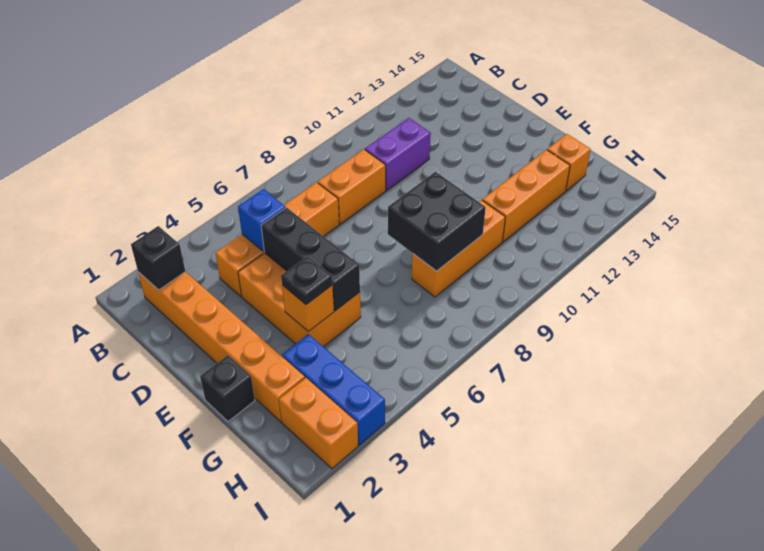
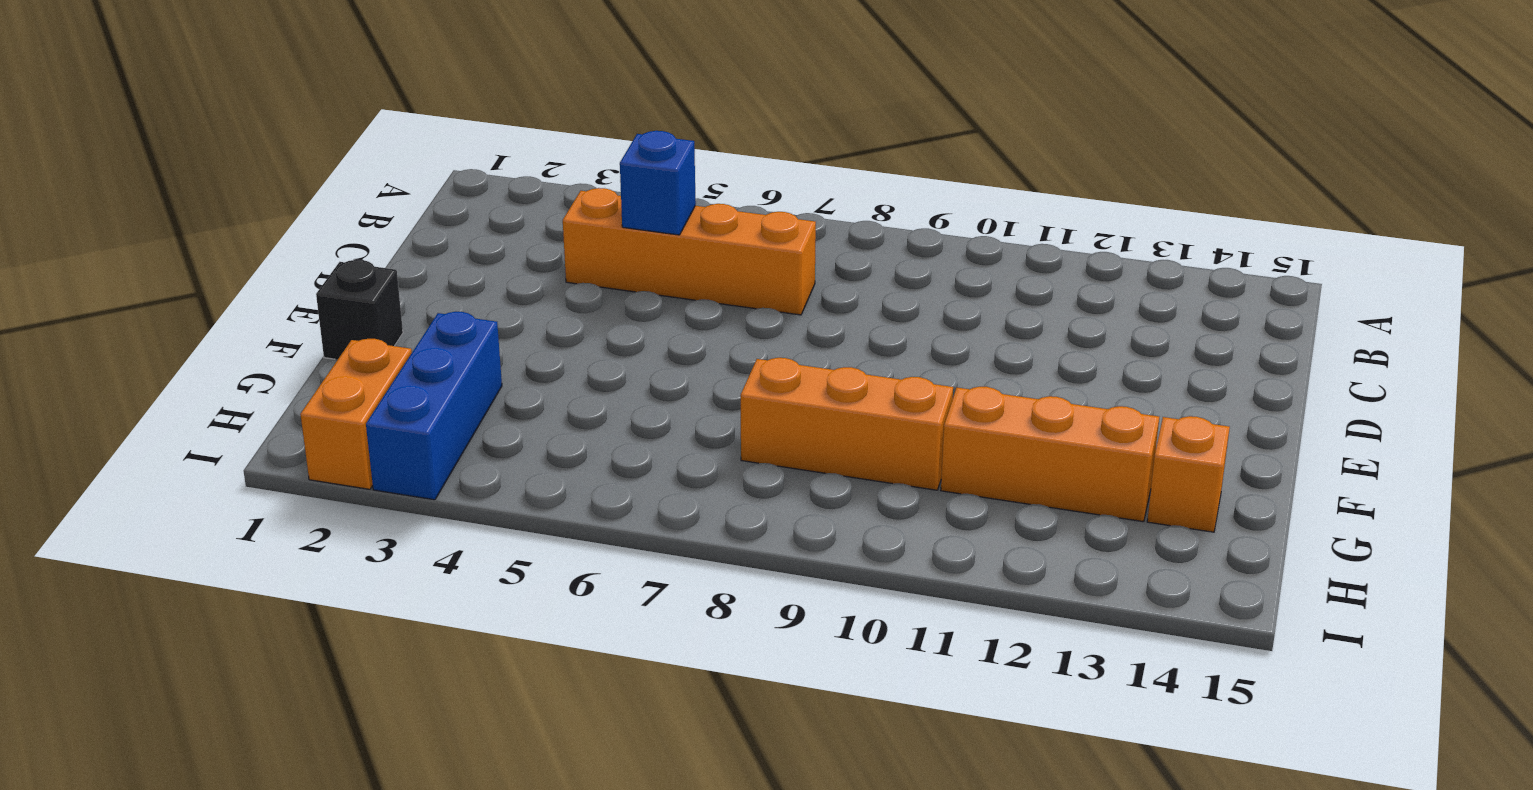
none -> orange brick B2:G2 level 1
none -> orange brick C8:C9 level 1
none -> purple brick C10:C11 level 1

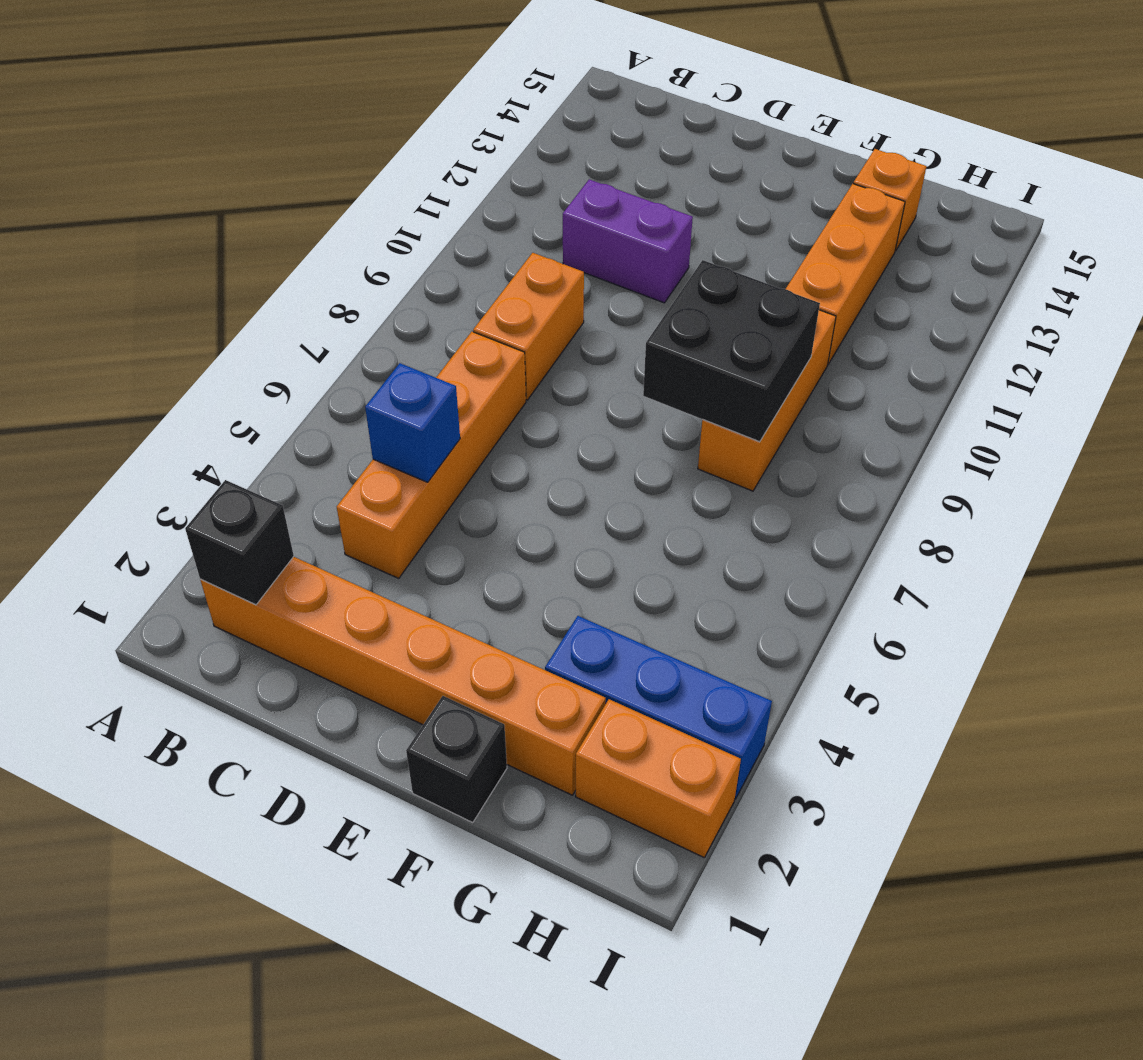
purple brick C11:D11 level 1 -> purple brick C10:C11 level 1
none -> orange brick D4:F5 level 1
none -> black brick D5:F5 level 2
none -> orange brick F4 level 2

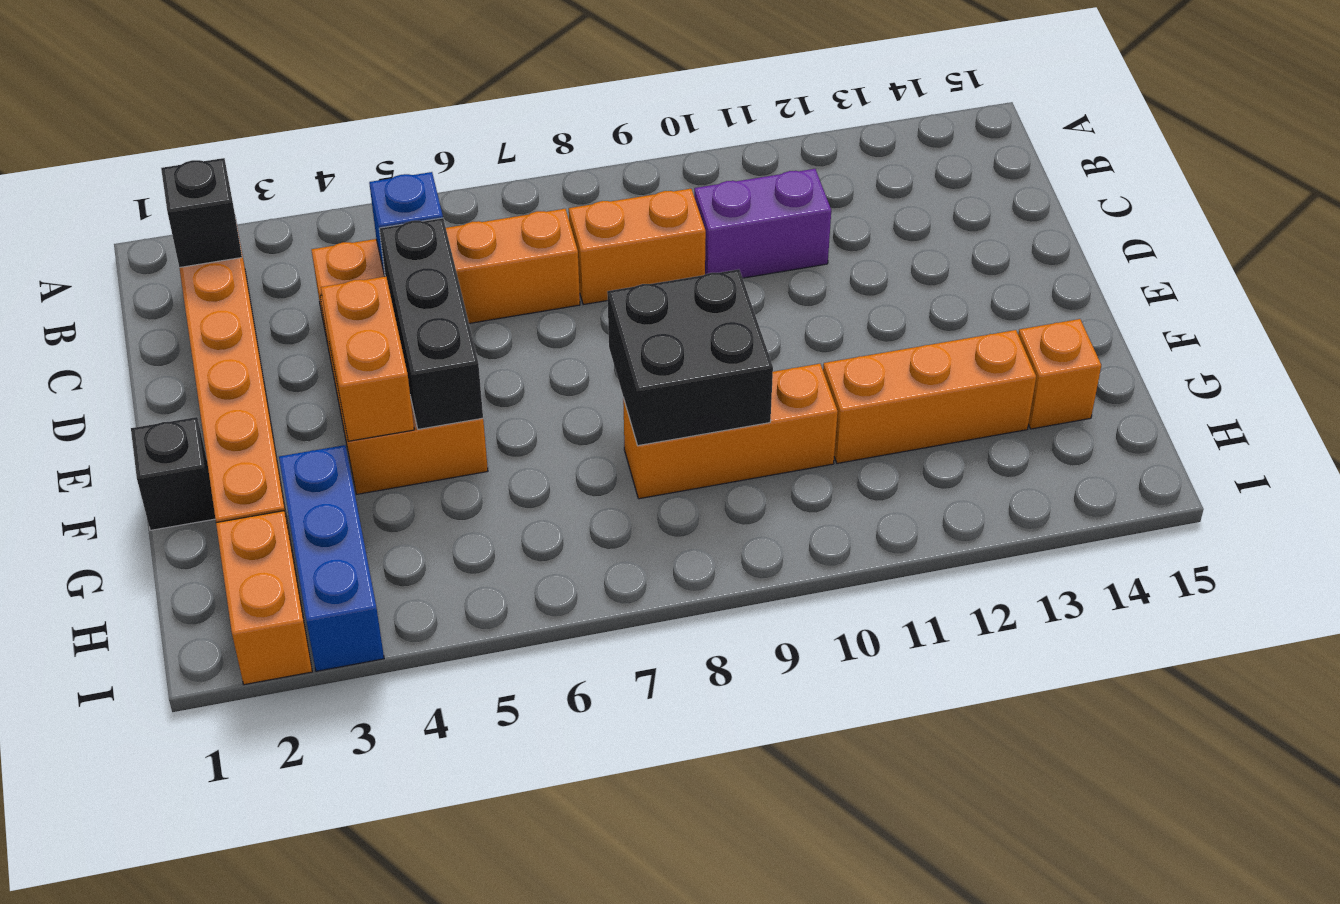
orange brick E4:F4 level 2 -> orange brick F4 level 2
none -> black plate F4 level 3

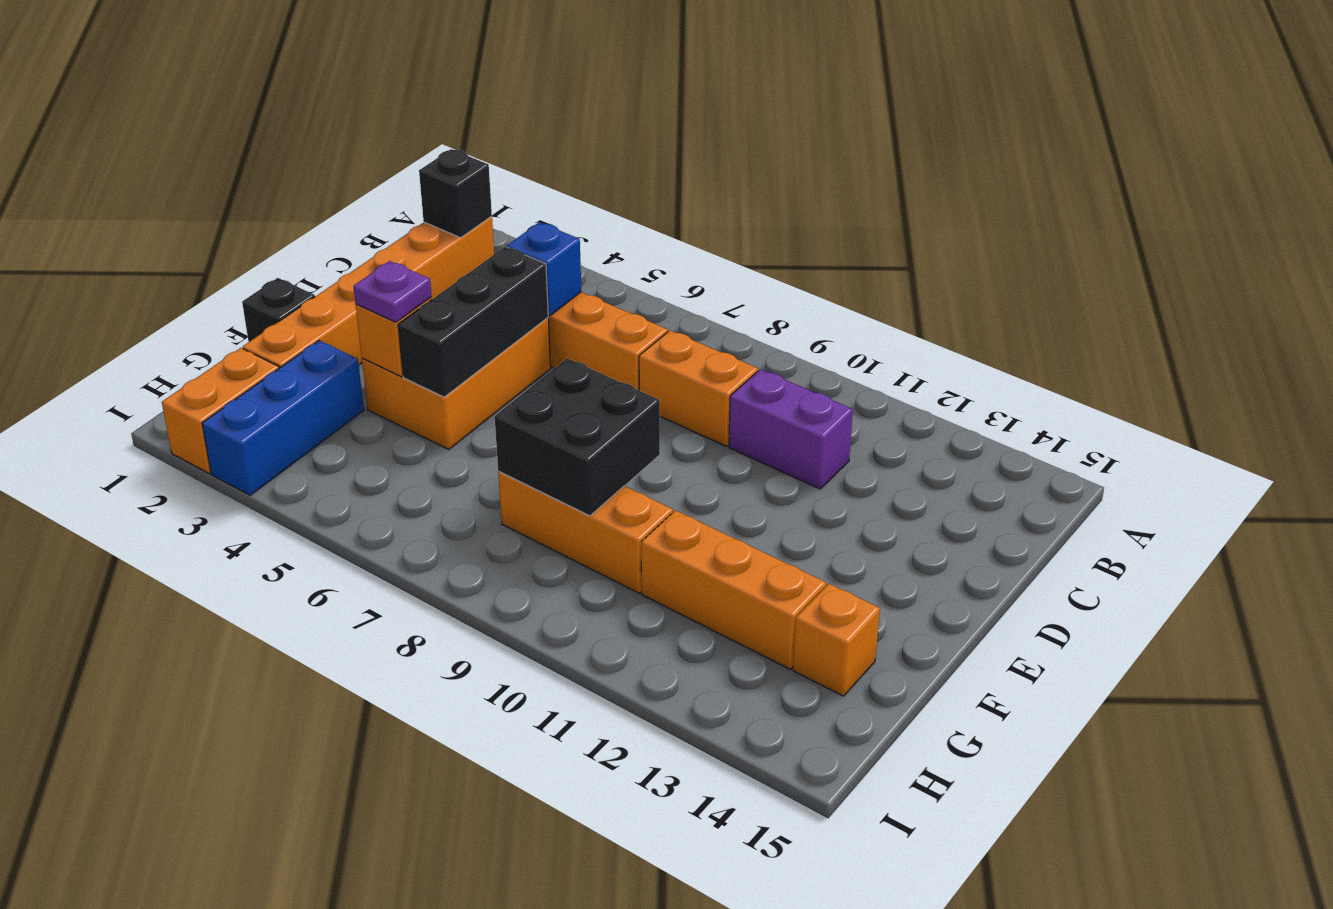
purple plate F4 level 3 -> black plate F4 level 3

